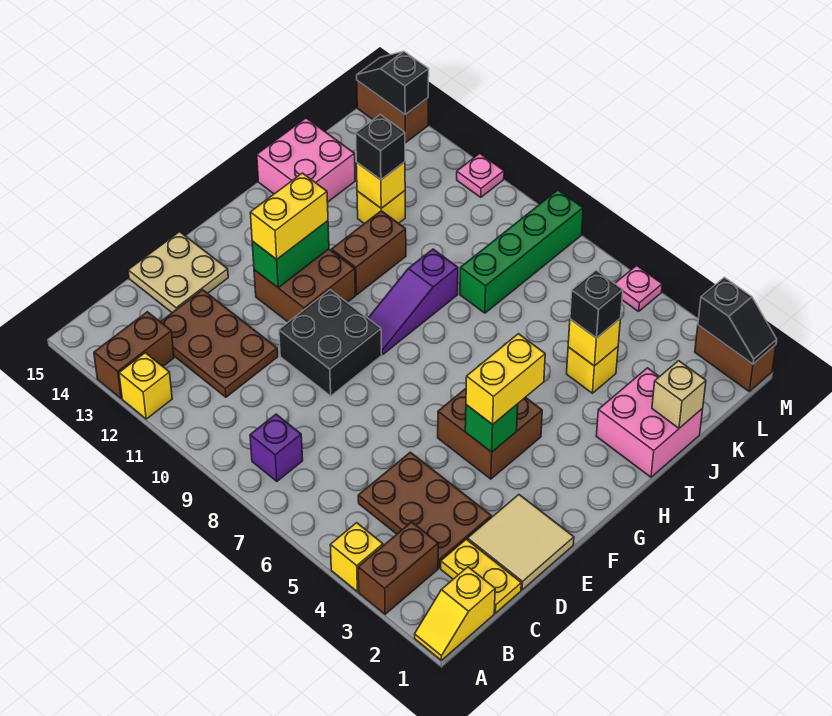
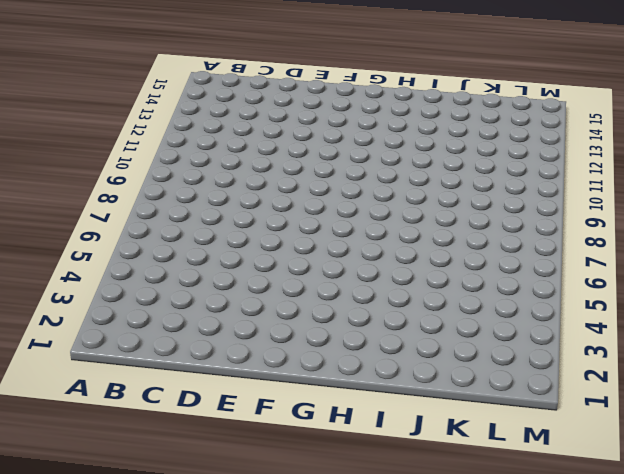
none -> yellow slope A1:B1 level 1 top B
none -> brown brick A3:B3 level 1
none -> yellow brick A4 level 1
none -> yellow brick A12 level 1

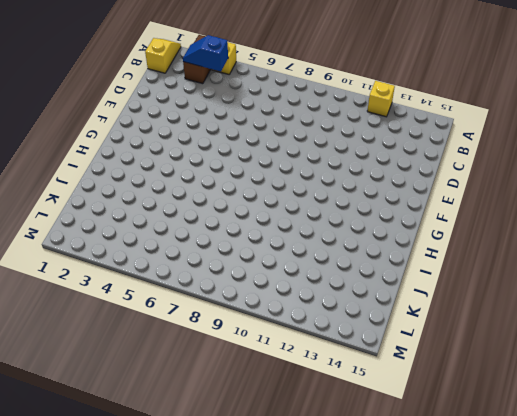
blue slope B3:B4 level 2 top 4 -> none
none -> brown brick A13:B13 level 1
none -> purple brick B8 level 1
none -> yellow plate C1:C2 level 1
none -> brown plate C3:D5 level 1

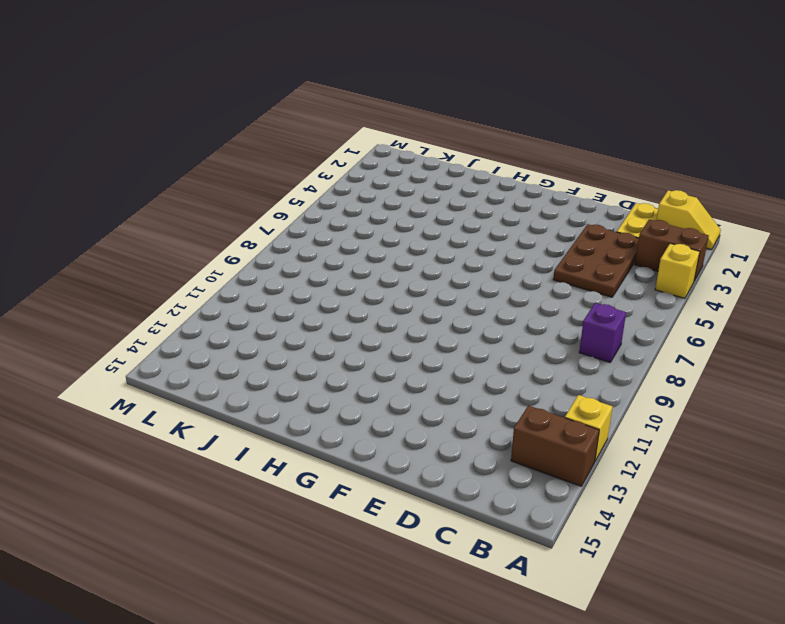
none -> brown plate C11:D13 level 1
none -> tan tile D1:E2 level 1
none -> tan plate D14:E15 level 1
none -> black brick E9:F10 level 1

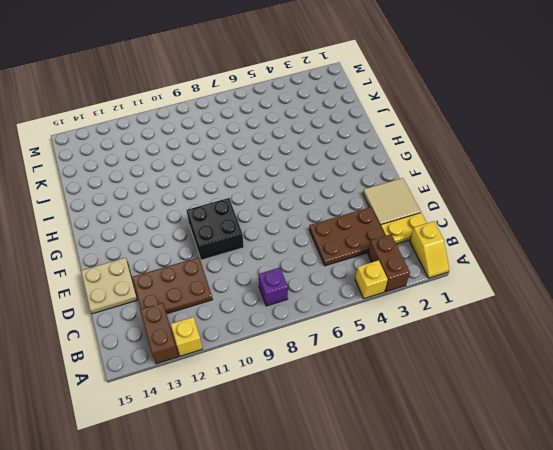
none -> brown brick F4:G5 level 1
none -> brown brick F11:G12 level 1
none -> purple slope G9:I9 level 1 top I
none -> brown brick H11:I11 level 1

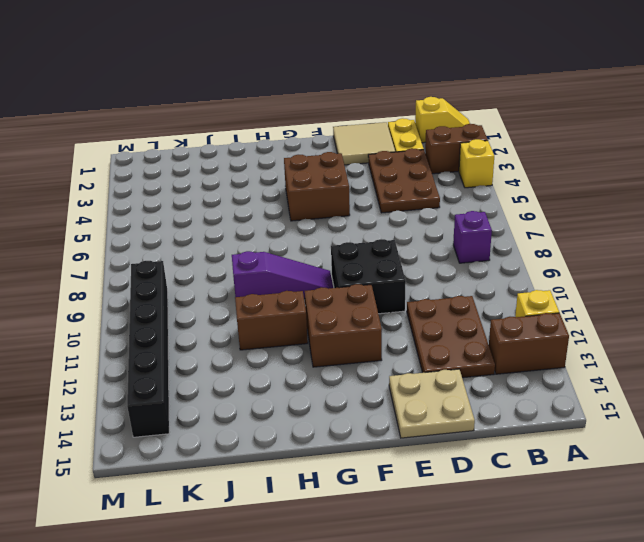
black brick L9:L14 level 1 -> none
none -> pink brick I1:J2 level 1
none -> pink brick I14:J15 level 1
none -> yellow brick J4 level 1
none -> green brick J8:M8 level 1

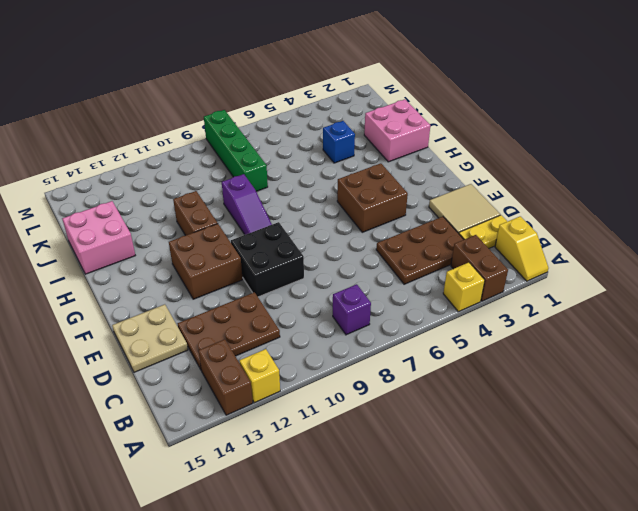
blue brick J4 level 1 -> yellow brick J4 level 1
none -> yellow brick J12 level 1
none -> brown brick M1:M2 level 1
none -> pink plate M5 level 1
none -> pink plate M11 level 1

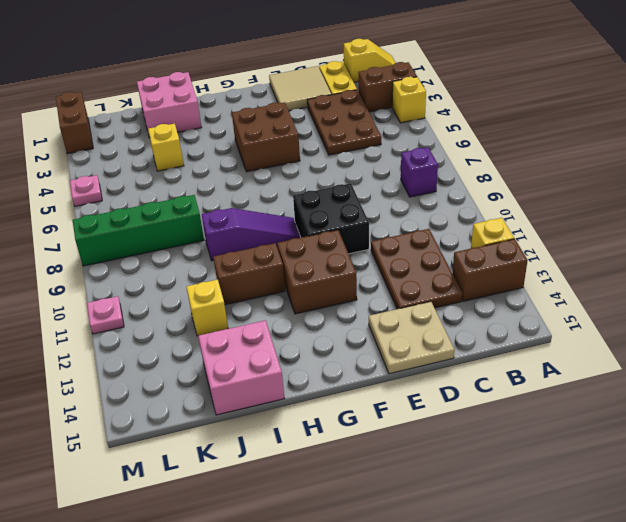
none -> brown brick M14:M15 level 1
none -> green brick F4 level 2
none -> green brick F12:G12 level 2
none -> tan brick J1 level 2

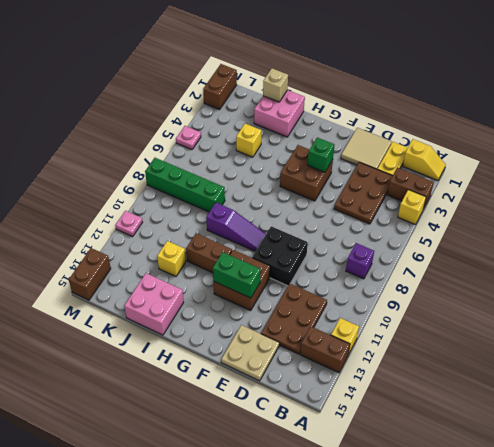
none -> yellow brick J4 level 2
none -> yellow brick J12 level 2
none -> black slope M1:M2 level 2 top 2
none -> black slope M14:M15 level 2 top 14

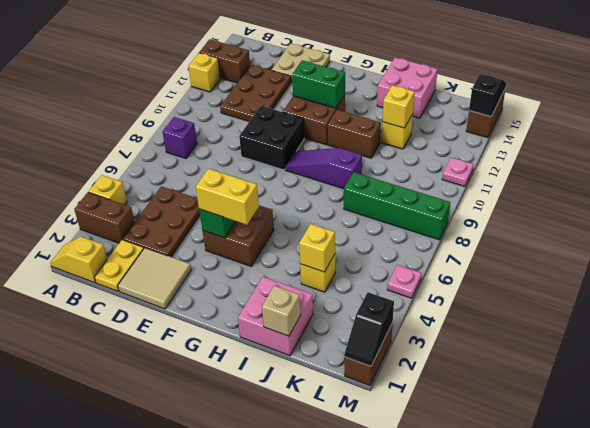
none -> yellow brick F12:G12 level 3
none -> black brick J4 level 3
none -> black brick J12 level 3

